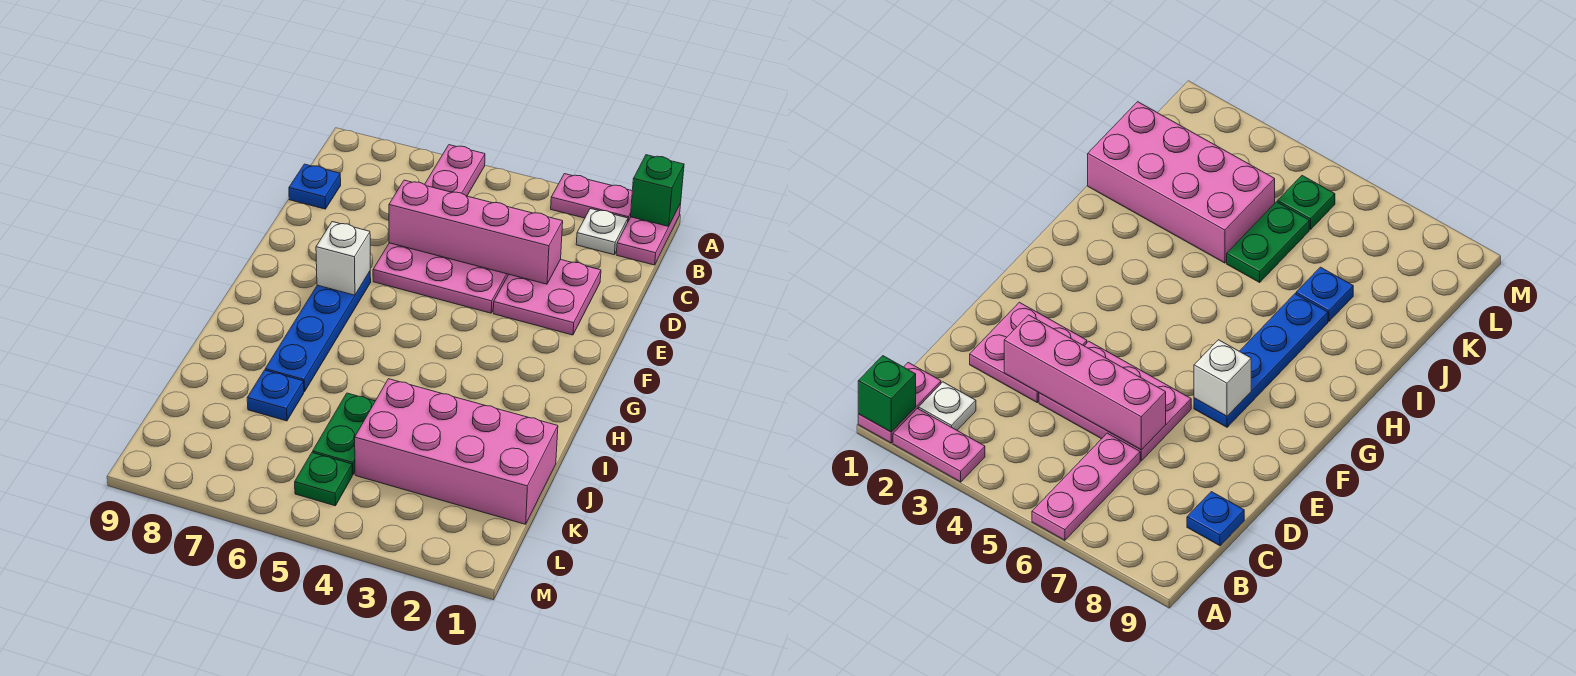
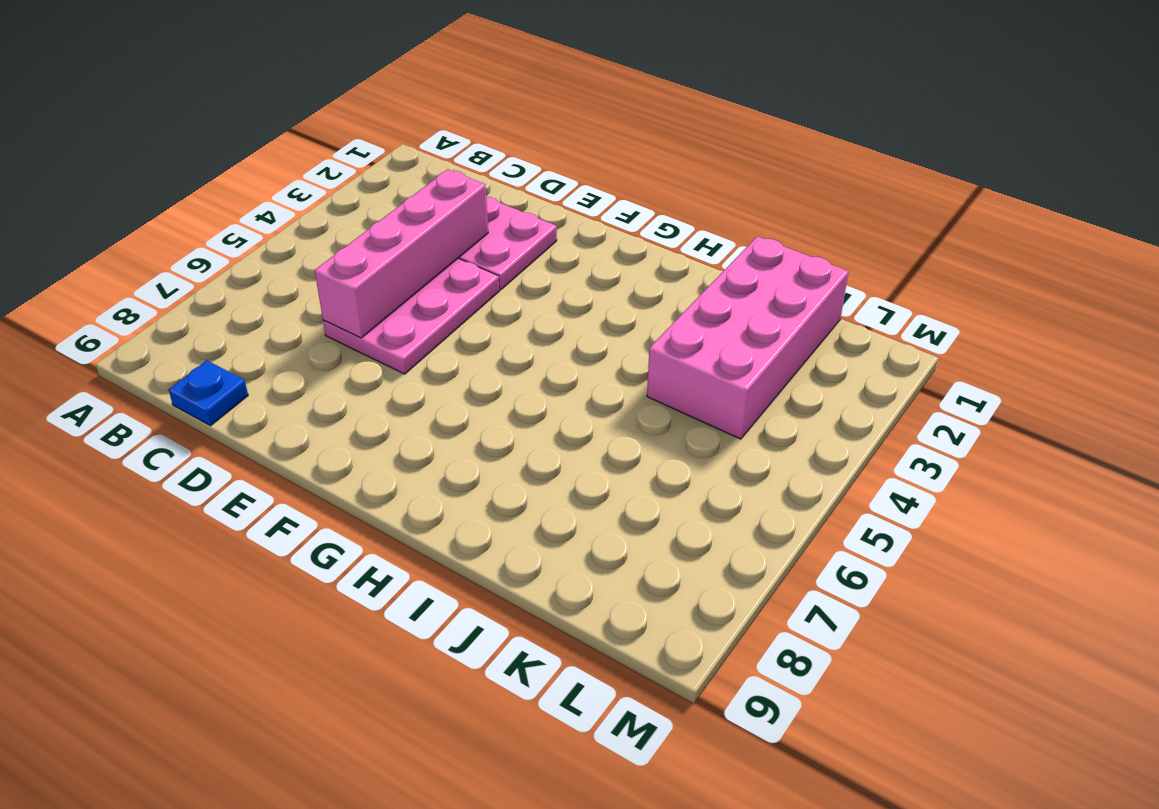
none -> pink plate A1:B1 level 1
none -> pink plate A2:A3 level 1
none -> pink plate A6:C6 level 1

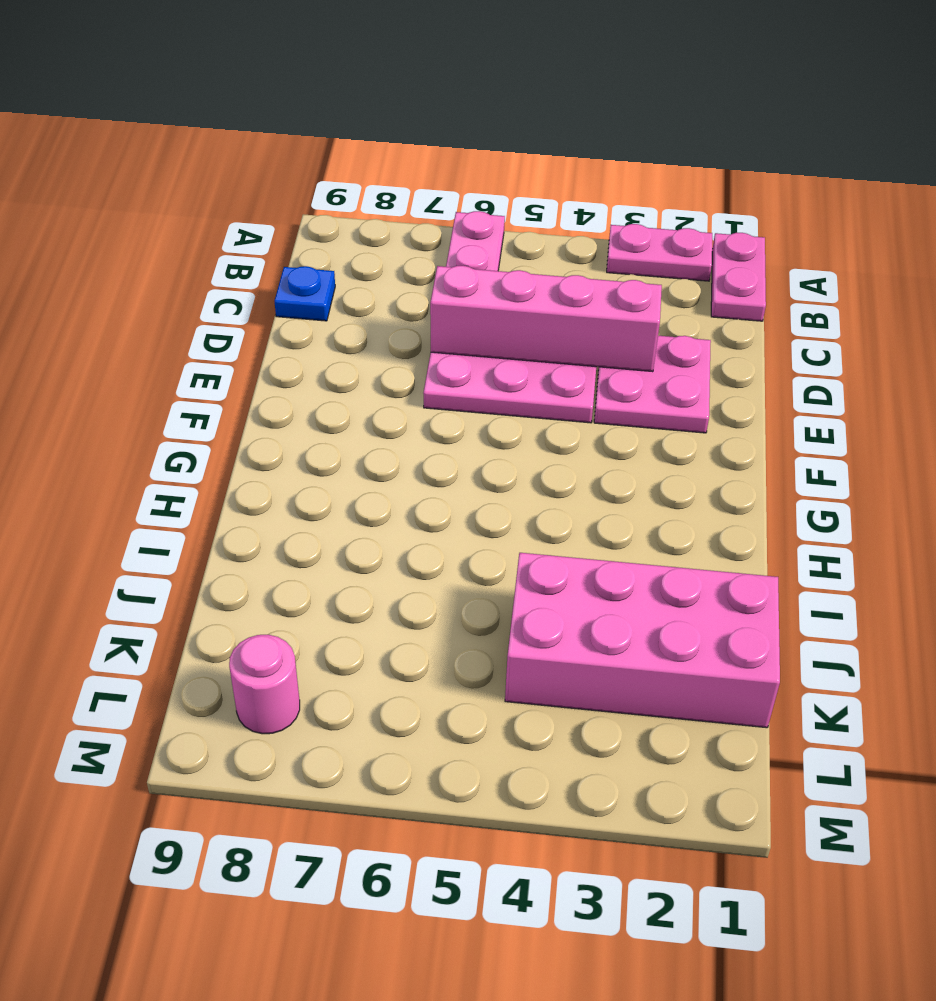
pink round brick L8 level 1 -> none
none -> white plate B2 level 1
none -> blue plate F7:I7 level 1
none -> green plate J5:K5 level 1

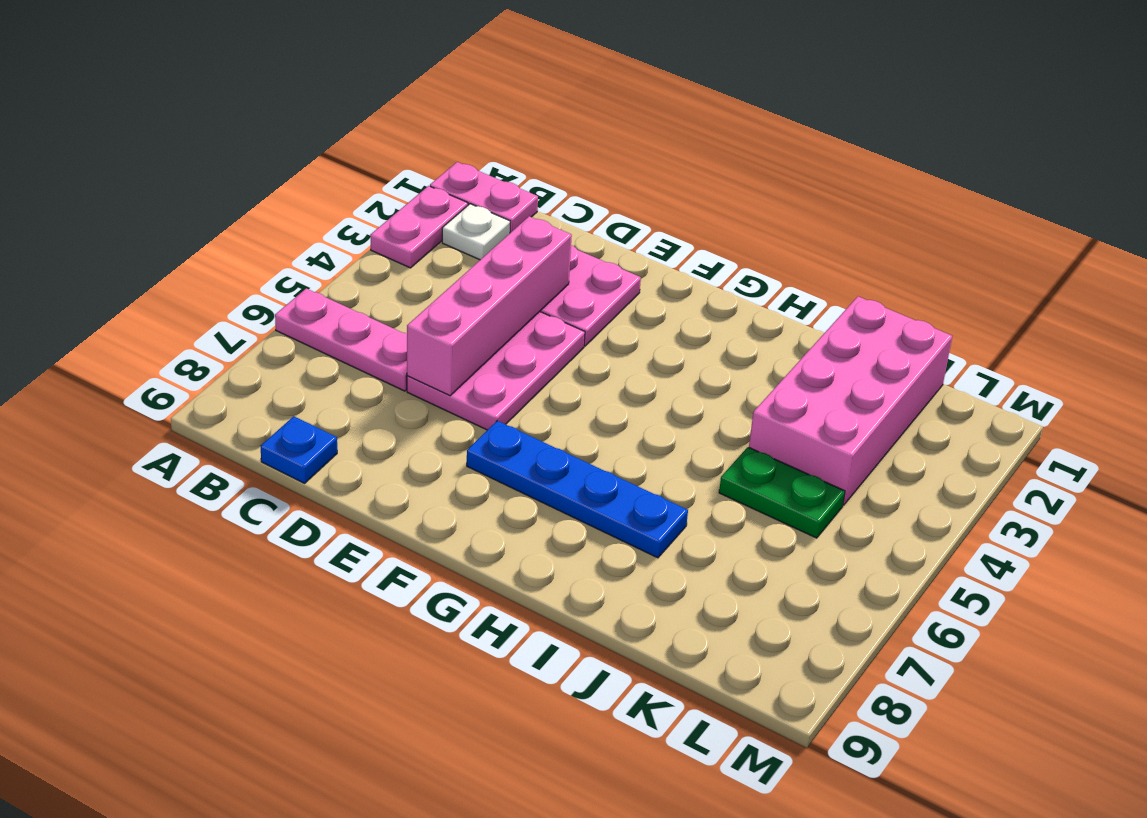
none -> blue plate J7 level 1
none -> green plate L5 level 1
none -> green brick A1 level 2

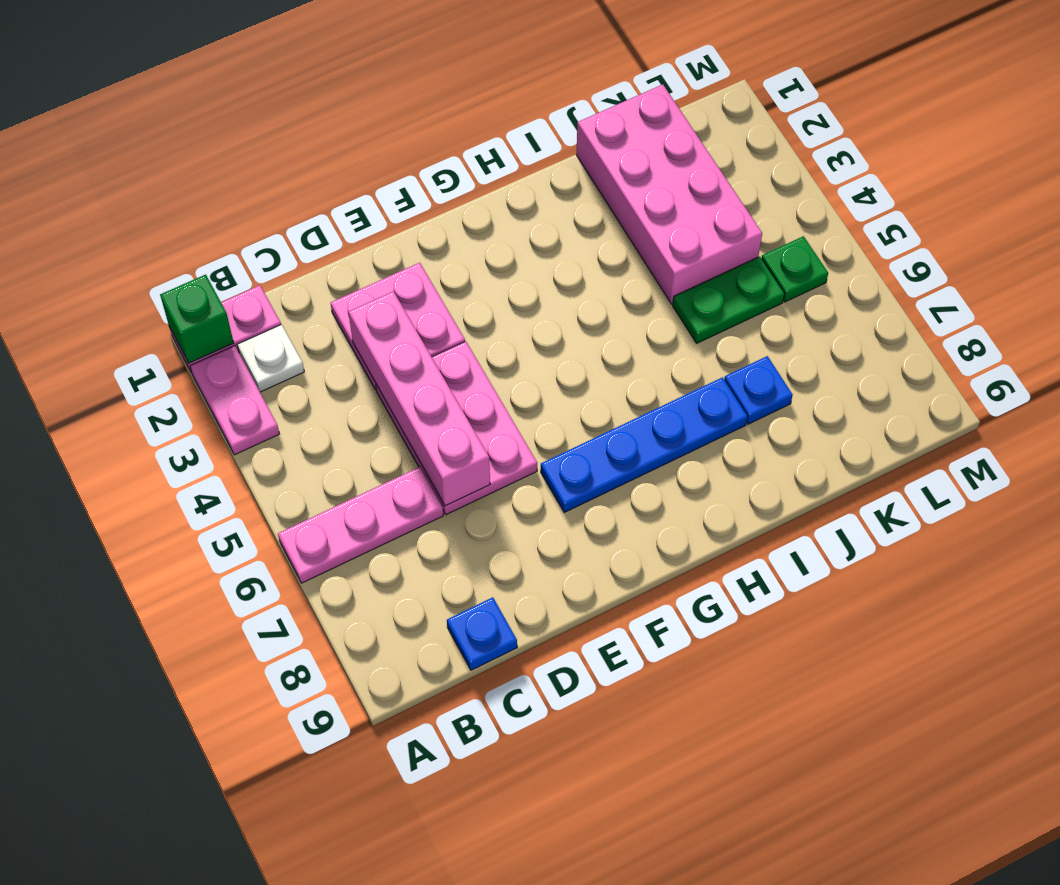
none -> white brick F7 level 2

